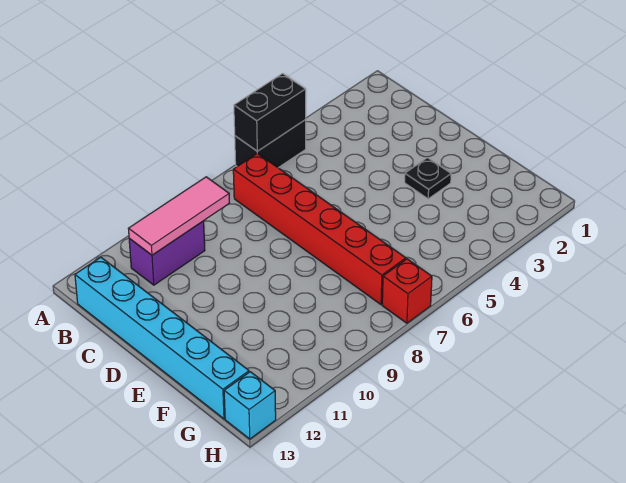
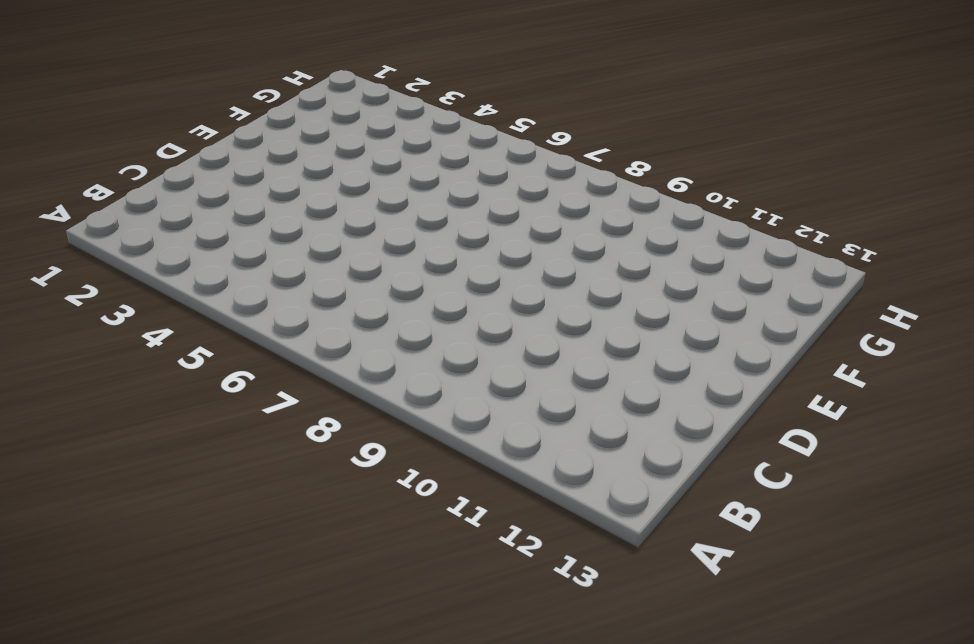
none -> black brick A5:A6 level 1
none -> red brick B7:G7 level 1

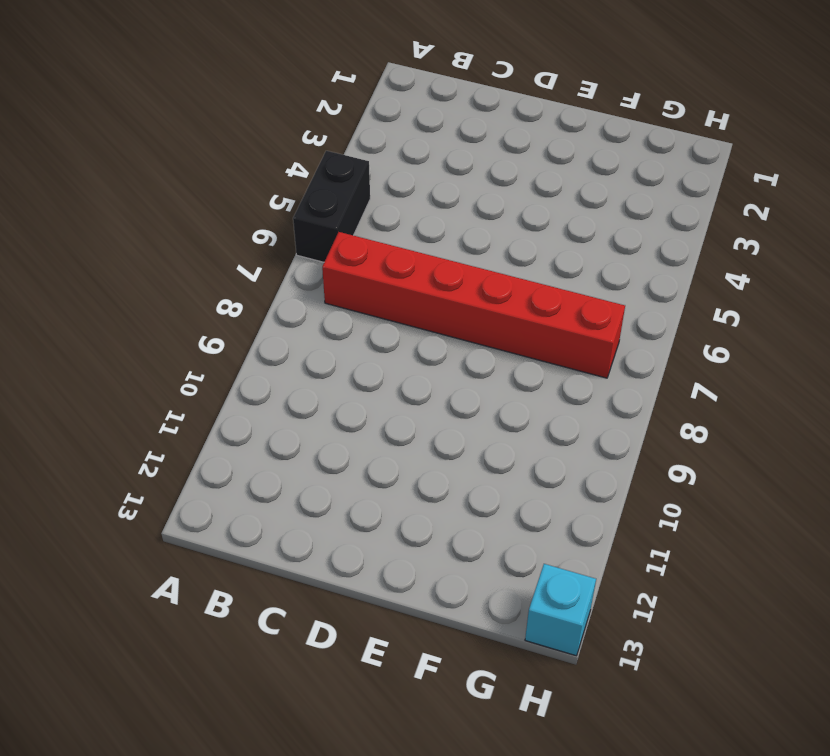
none -> purple brick B10:B11 level 1
none -> cyan brick B13:G13 level 1

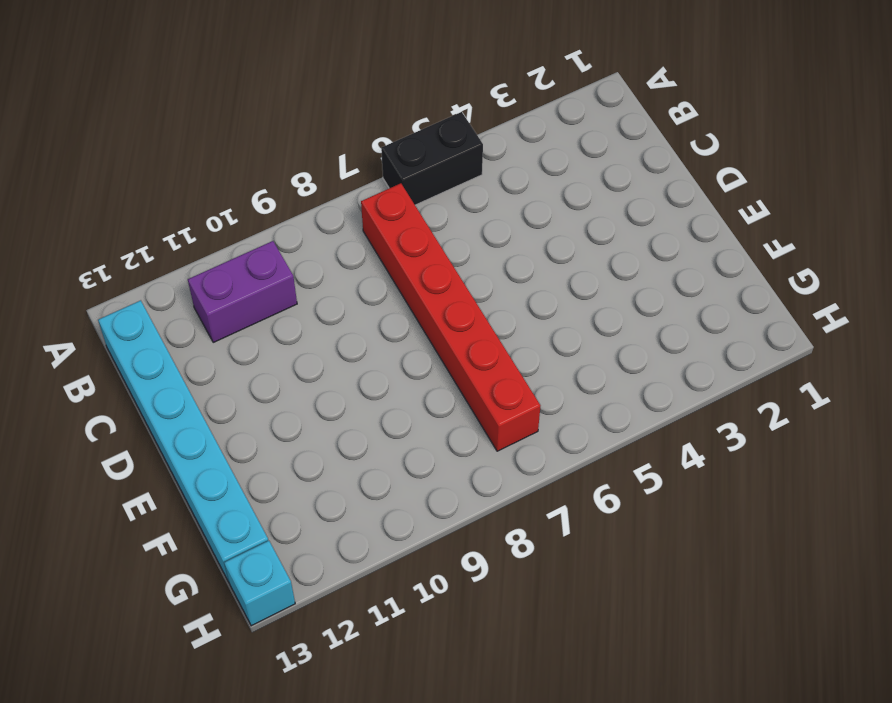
none -> black plate E3 level 1
none -> red brick H7 level 1

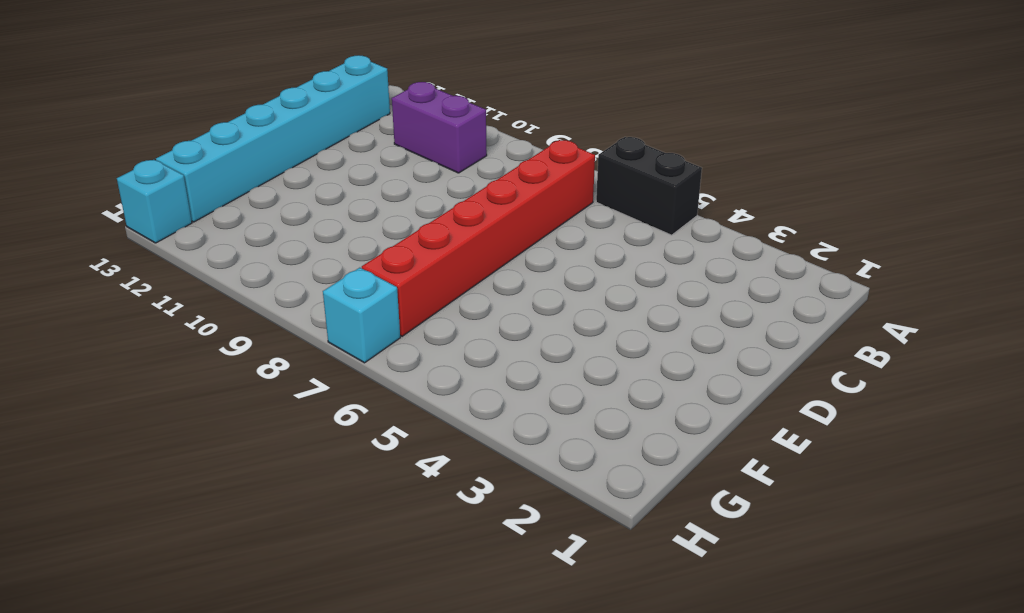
cyan brick H7 level 1 -> red brick H7 level 1
none -> black plate E3 level 1
none -> black brick A5:A6 level 2

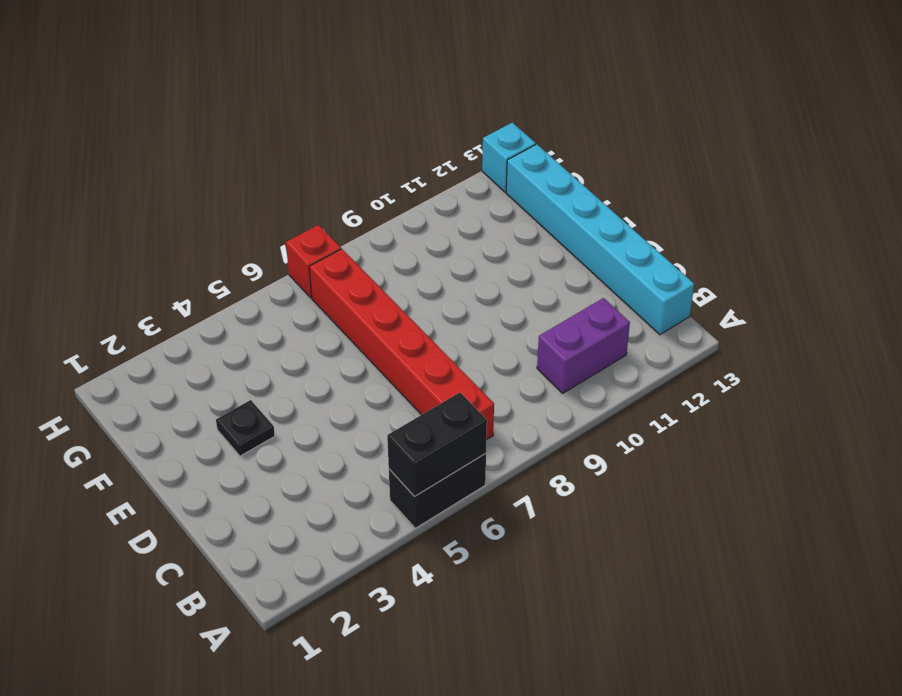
none -> pink tile B9:B11 level 2

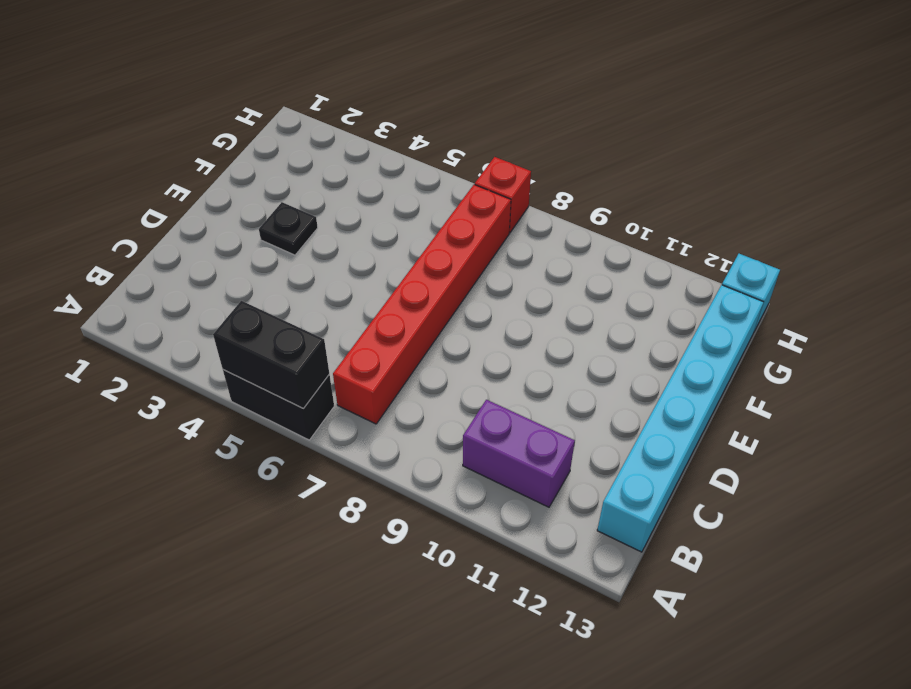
none -> pink tile B9:B11 level 2

